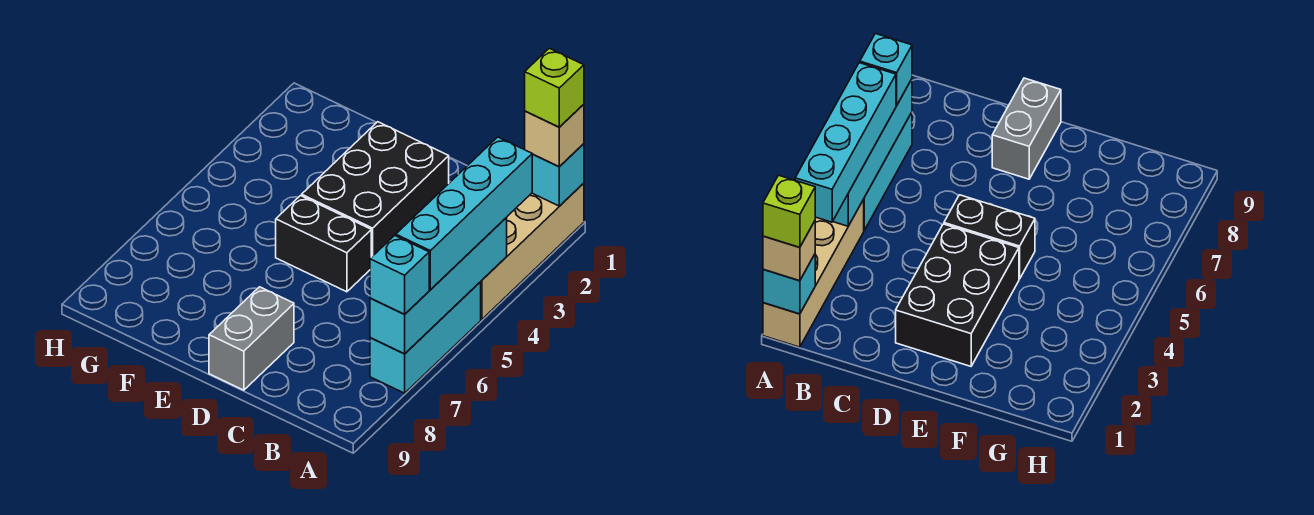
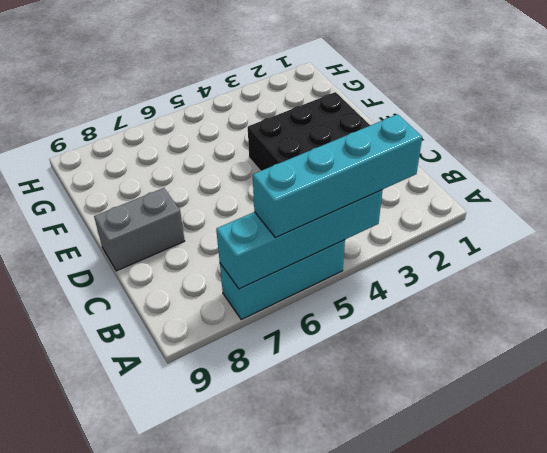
none -> tan brick A1:A4 level 1
none -> black brick D5:E5 level 1

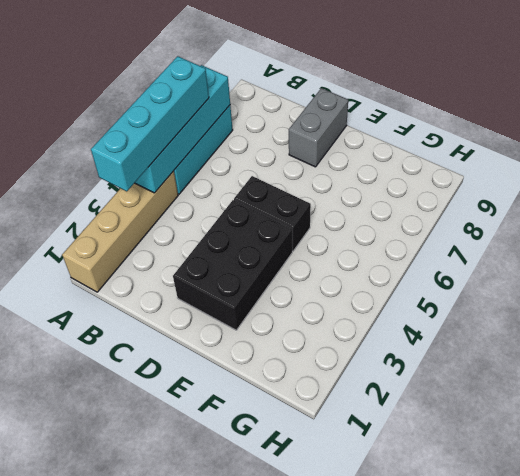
none -> cyan brick A1 level 2
none -> tan brick A1 level 3

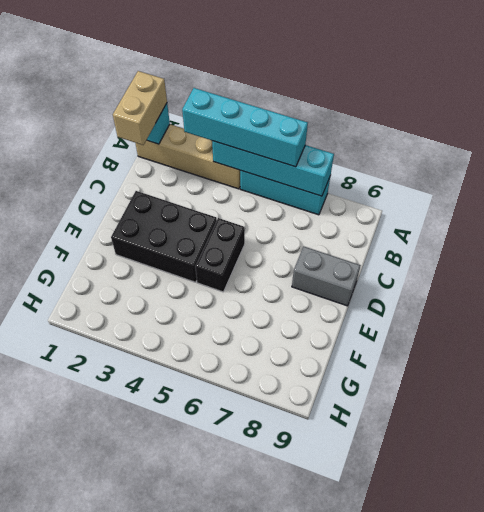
tan brick A1:B1 level 3 -> tan brick A1 level 3
none -> cyan brick A7 level 3
none -> lime brick A1 level 4

